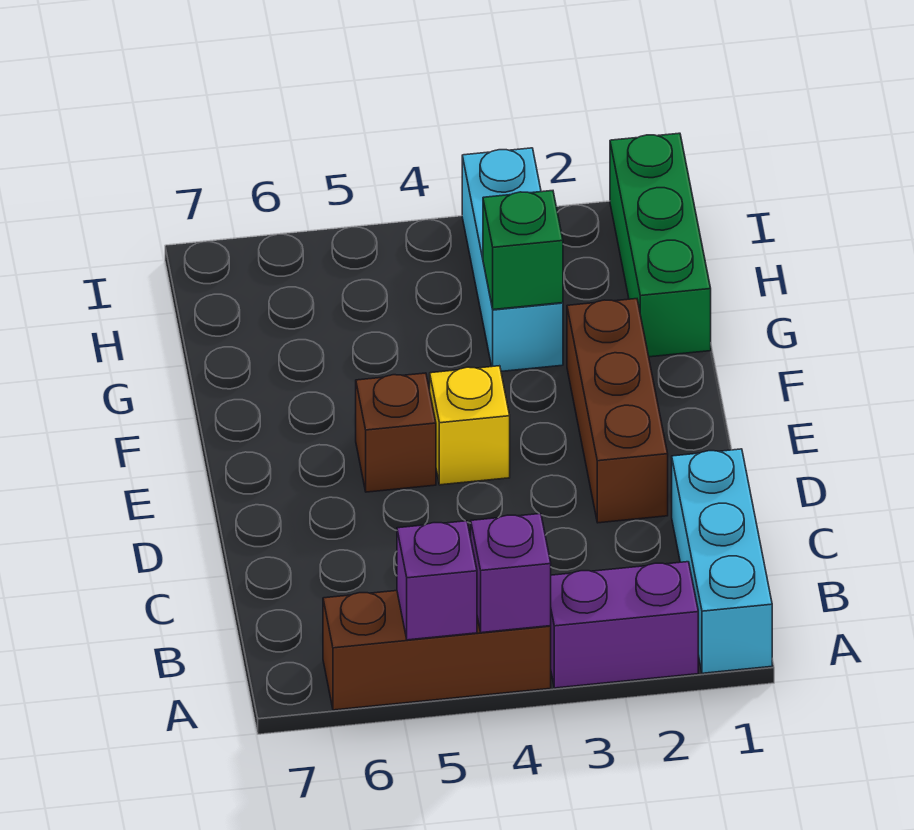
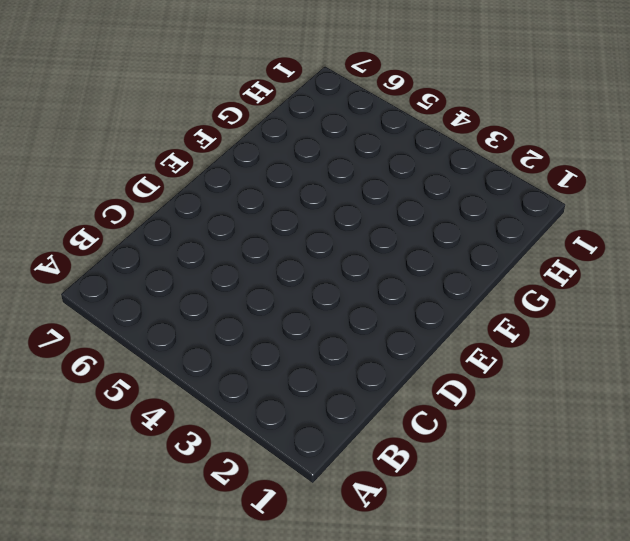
none -> cyan brick A1:C1 level 1
none -> purple brick A2:A3 level 1

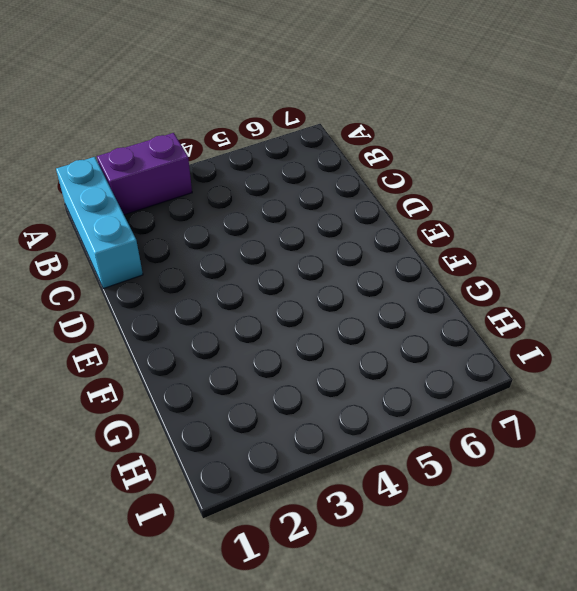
none -> brown brick A4:A6 level 1
none -> brown brick D2:F2 level 1

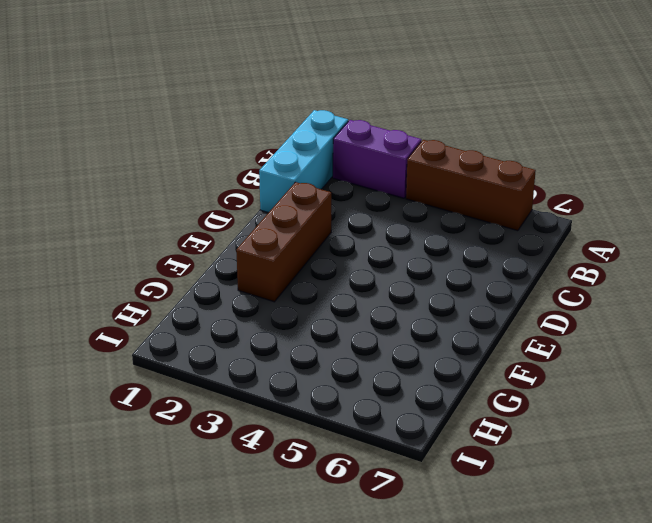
none -> yellow brick E4 level 1
none -> brown brick E5 level 1

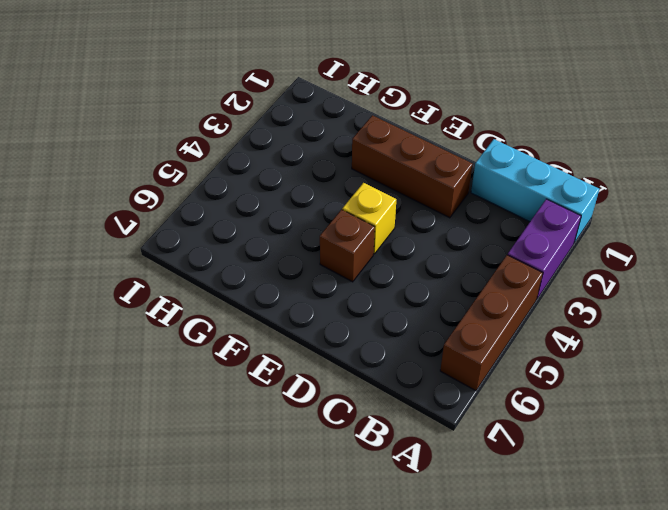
none -> green brick G1:I1 level 1
none -> cyan brick G3:I3 level 1

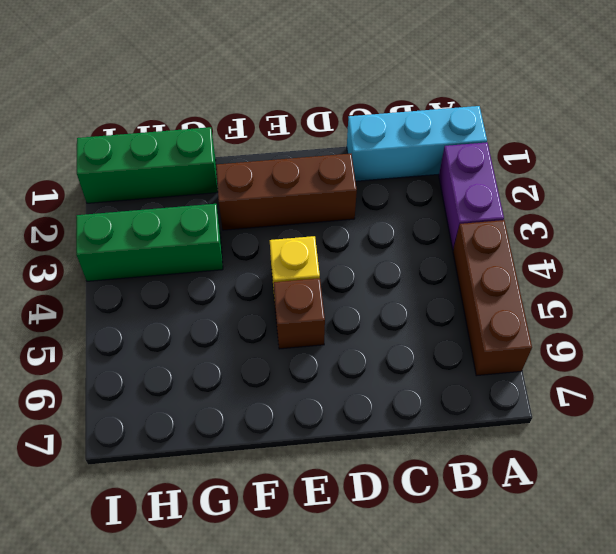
green brick G3:I3 level 1 -> cyan brick G3:I3 level 1
none -> purple brick A4 level 2
none -> purple brick A5 level 2

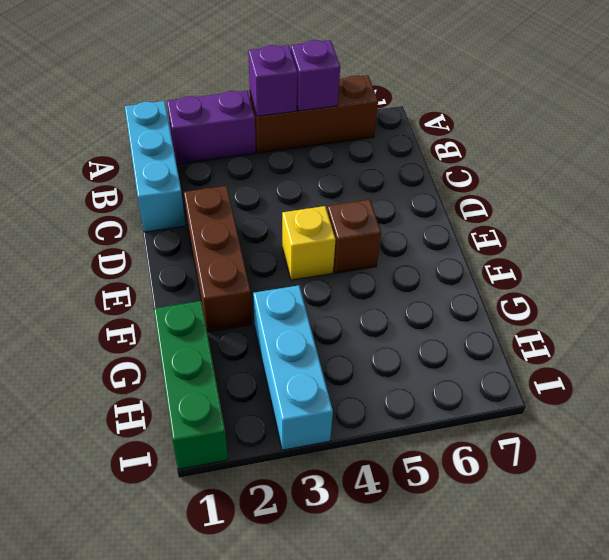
none -> green brick G3 level 2

